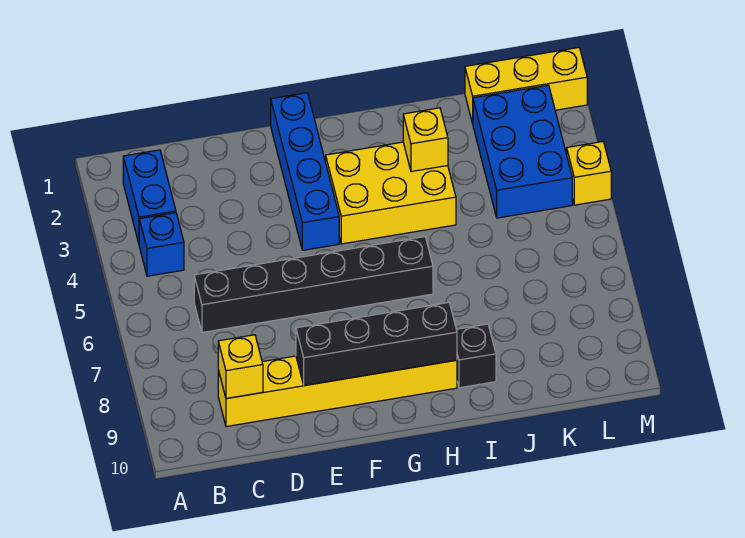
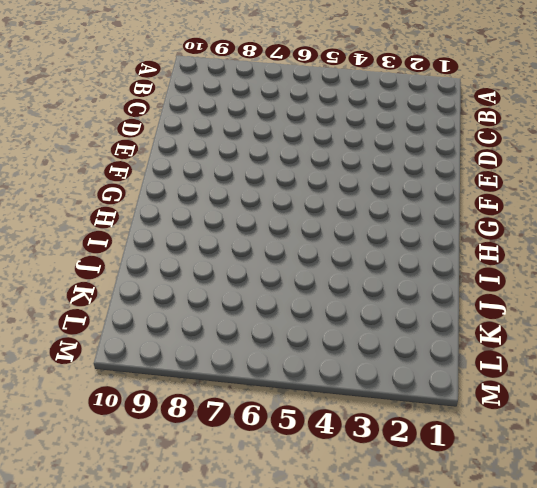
none -> blue brick B2:B3 level 1
none -> blue brick B4 level 1
none -> black brick C6:H6 level 1

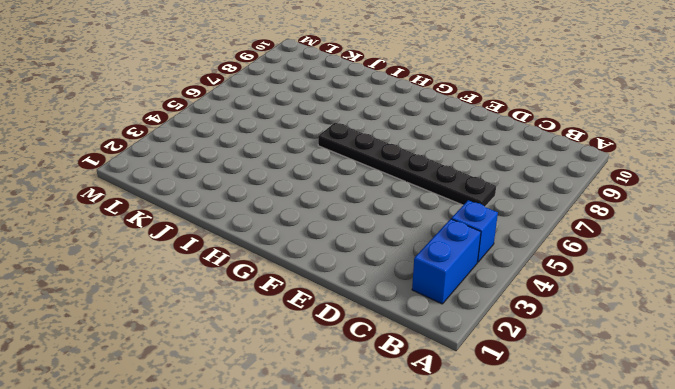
black plate C6:H6 level 1 -> black brick C6:H6 level 1
none -> yellow brick C9:H9 level 1
none -> blue brick F1:F4 level 1
none -> yellow brick G3:I4 level 1

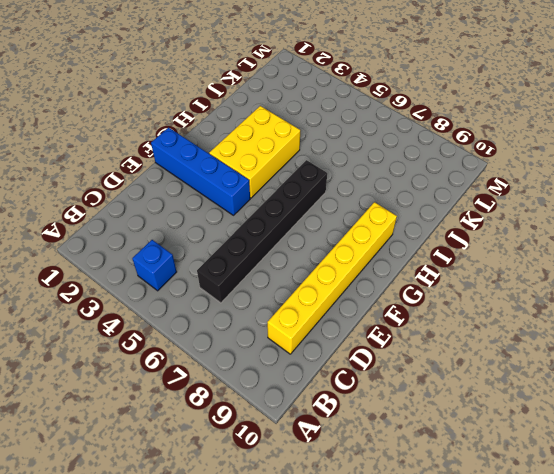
none -> blue brick B2:B3 level 1
none -> black brick I9 level 1
none -> yellow brick K1:M1 level 1

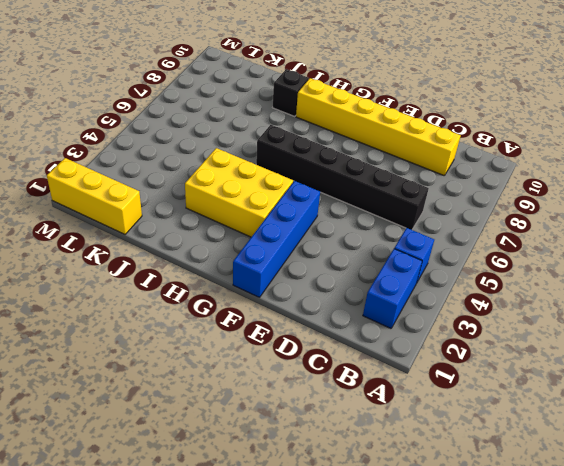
none -> blue brick K2:L4 level 1
none -> yellow brick M4 level 1
none -> yellow brick C9 level 2

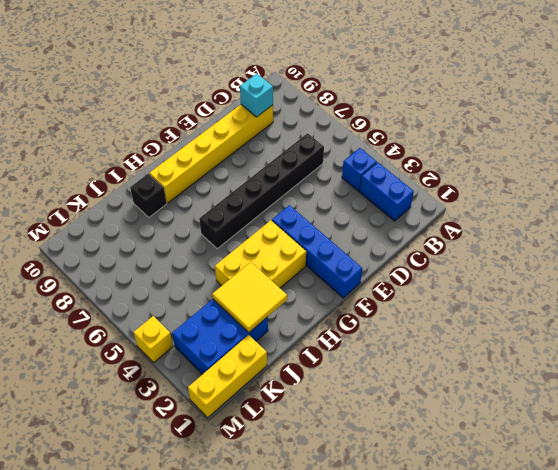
cyan brick C9 level 2 -> yellow brick C9 level 2
yellow tile I2:J3 level 2 -> yellow brick I3 level 2
blue brick J2:L3 level 1 -> blue brick K2:L4 level 1
none -> black brick E9:H9 level 2

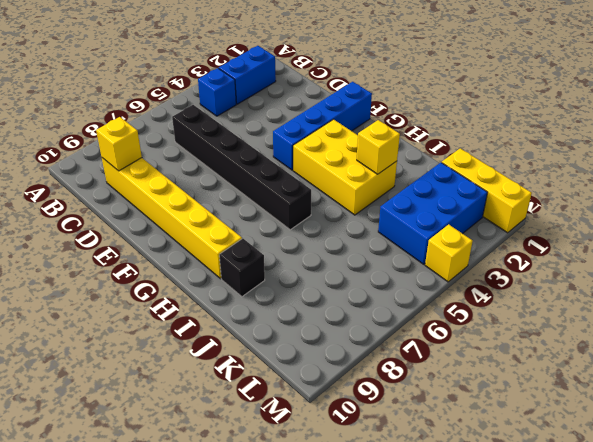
none -> black brick E9:H9 level 2

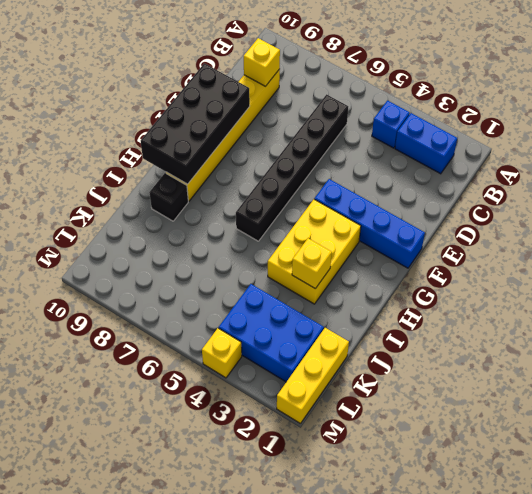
black brick E9:H10 level 2 -> black brick E9:H9 level 2

